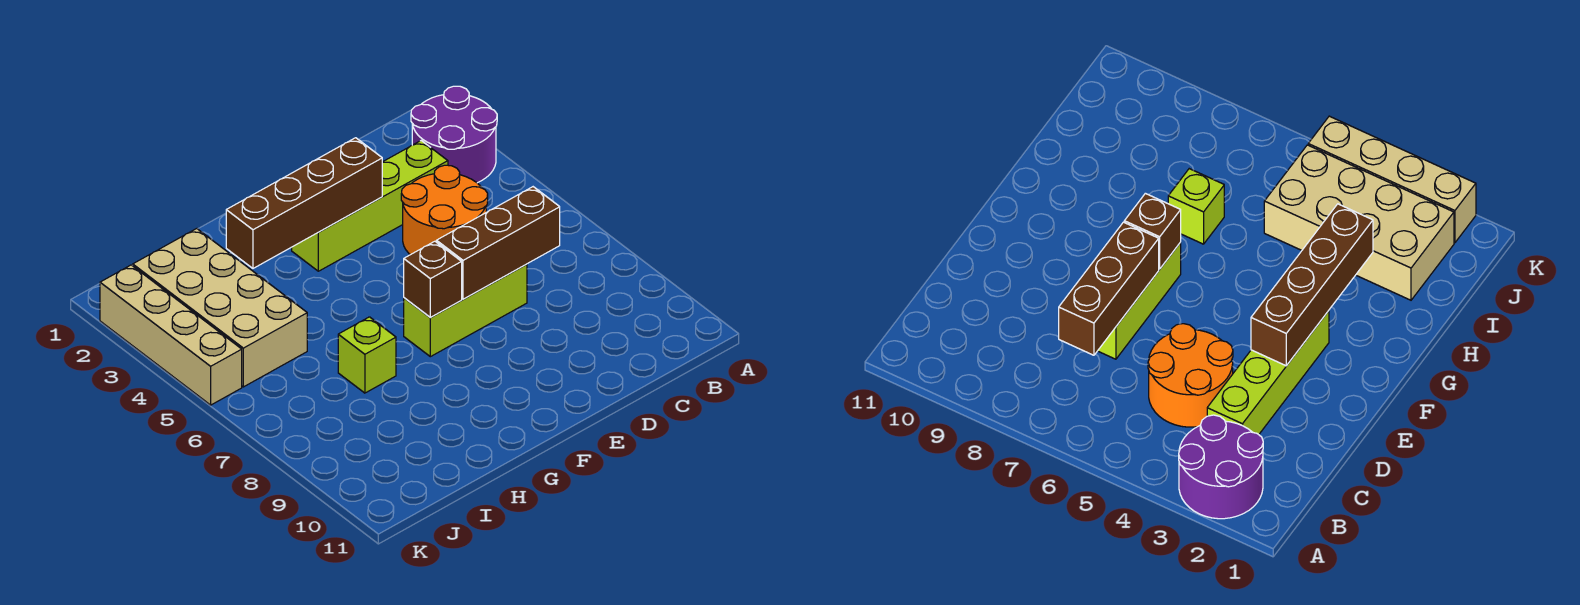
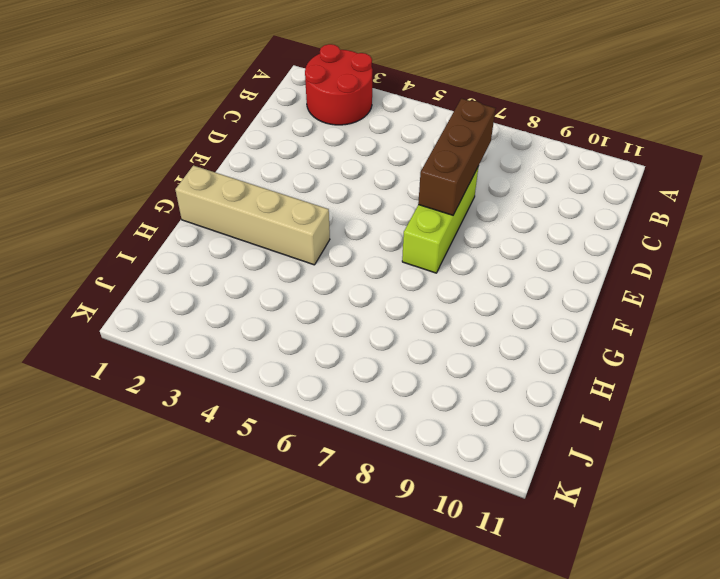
red round brick A2:B3 level 1 -> purple round brick A2:B3 level 1
tan brick G1:G4 level 1 -> tan brick K2:K5 level 1
none -> lime brick C3:F3 level 1
none -> orange round brick C4:D5 level 1

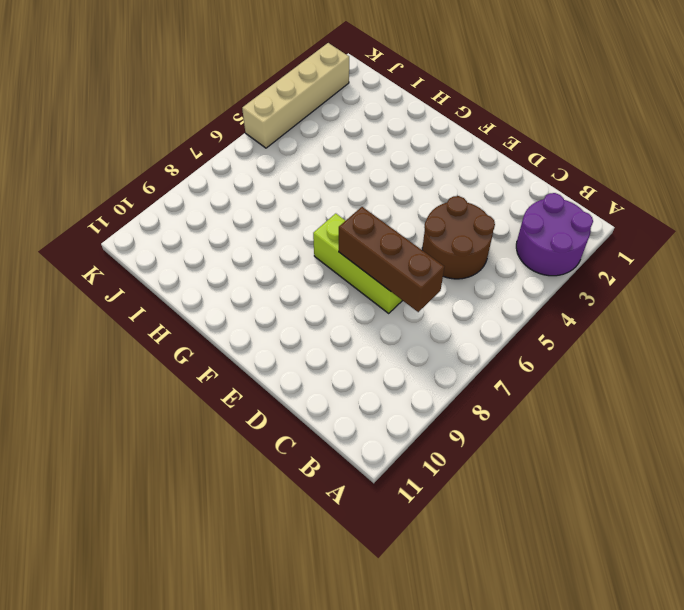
brown round brick C4:D5 level 1 -> orange round brick C4:D5 level 1
none -> lime brick C3:F3 level 1
none -> lime brick H7 level 1

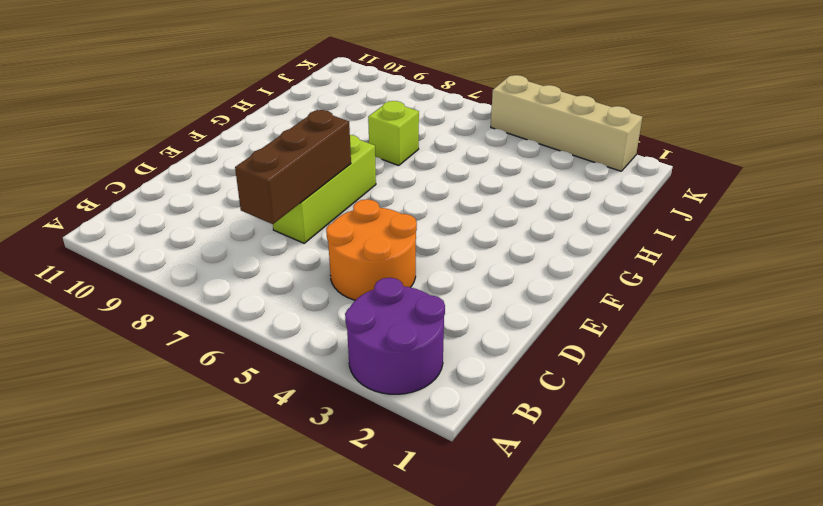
none -> lime brick C3:F3 level 1
none -> tan brick I2:J5 level 1

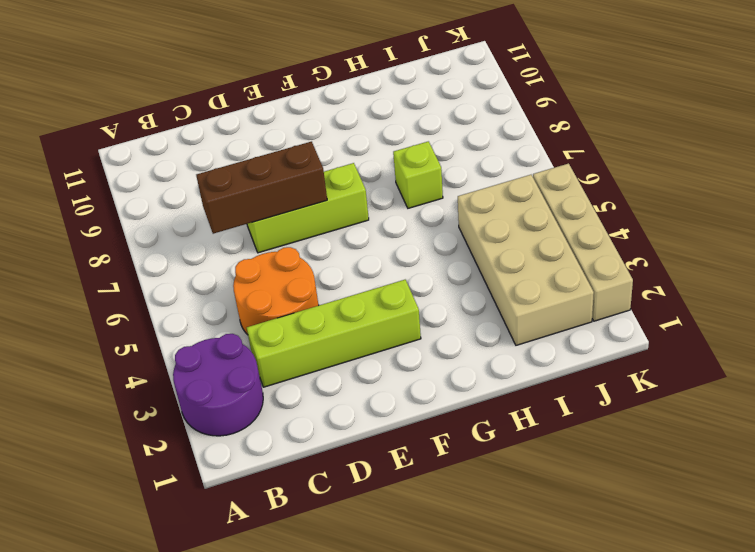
none -> brown brick E3:H3 level 2
none -> brown brick F7 level 2

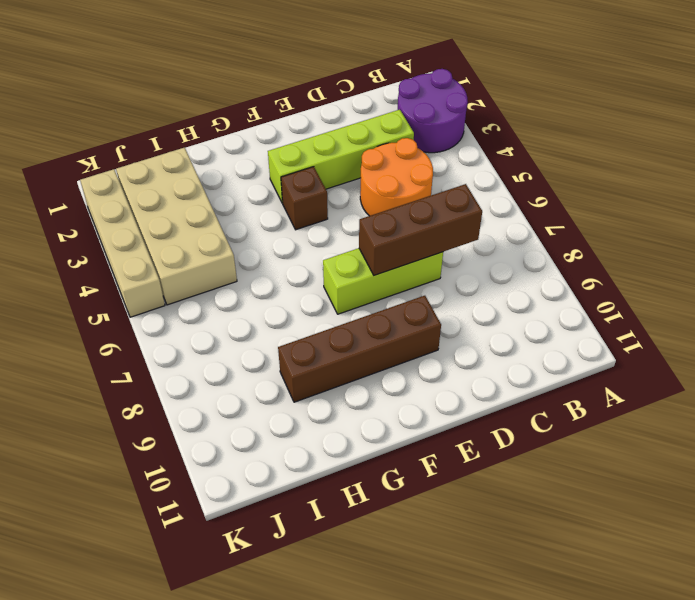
brown brick E9:H9 level 1 -> brown brick E3:H3 level 2
brown brick F4 level 1 -> brown brick F7 level 2
none -> lime brick H7 level 1

